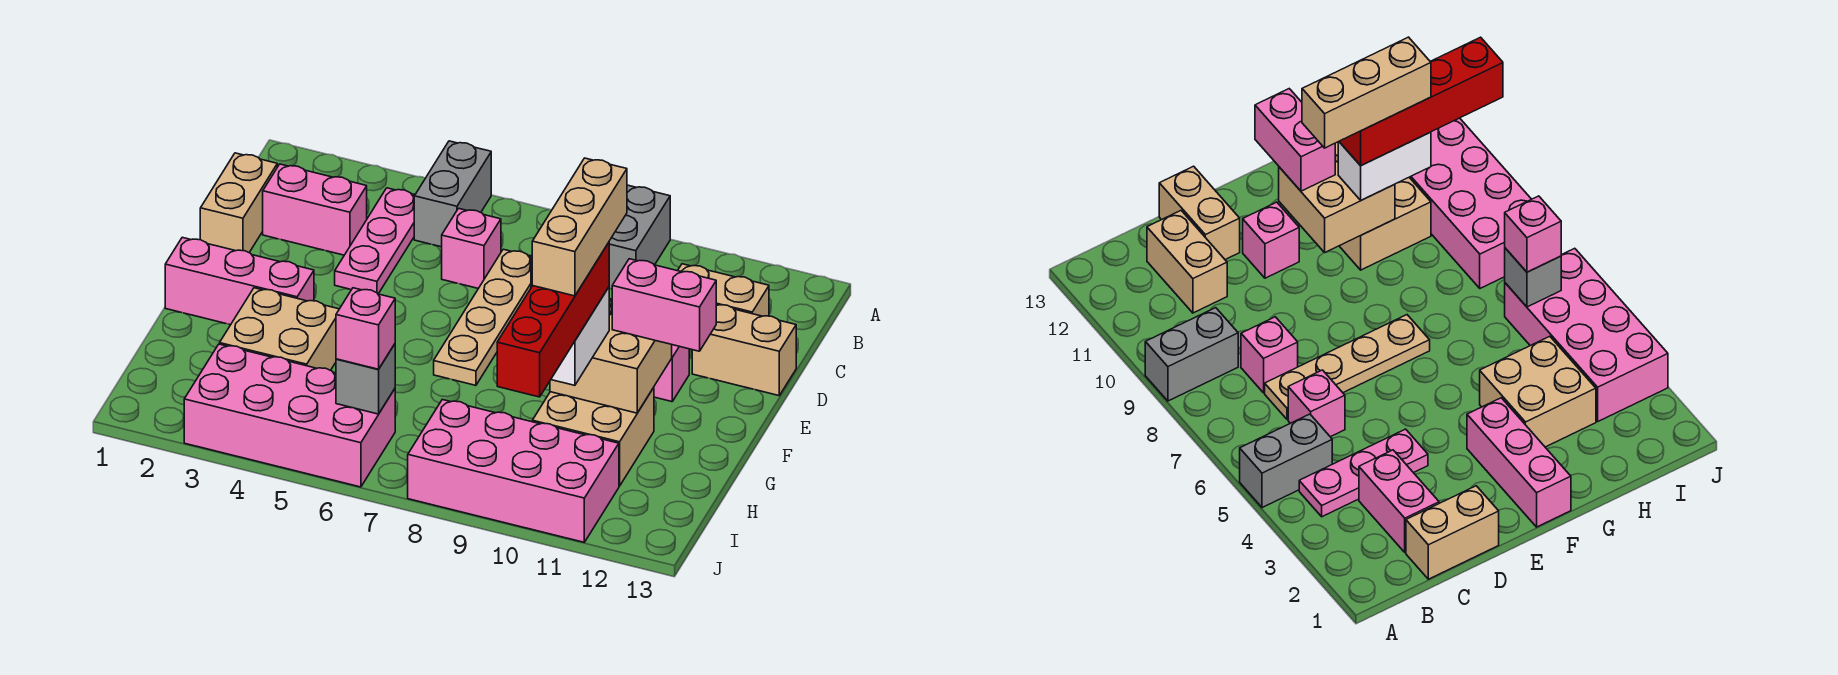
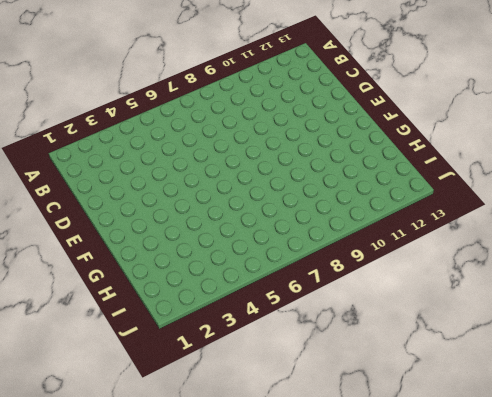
none -> grey brick A5:B5 level 1
none -> grey brick A9:B9 level 1
none -> pink plate B4:D4 level 1

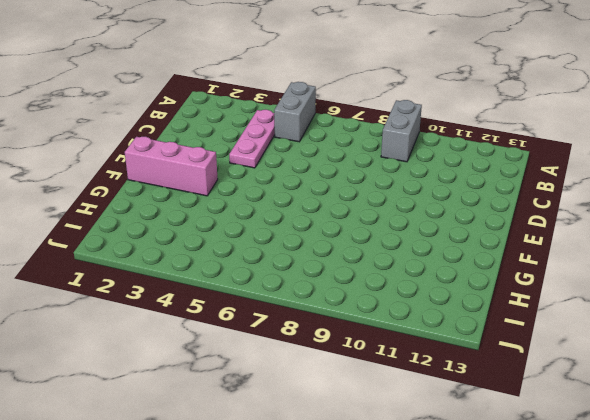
none -> tan brick C1:D1 level 1
none -> pink brick C2:C3 level 1
none -> pink brick C6 level 1

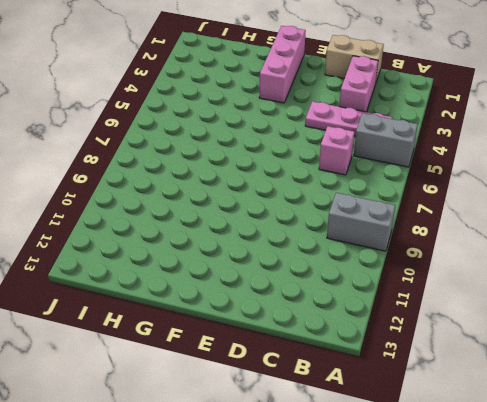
none -> tan plate C7:F7 level 1
none -> pink brick C8 level 1
none -> tan brick C11:C12 level 1

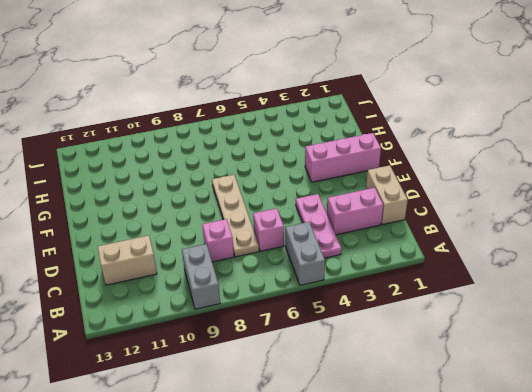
none -> tan brick D12:D13 level 1
none -> pink brick E11 level 1
none -> tan brick G3:H4 level 1

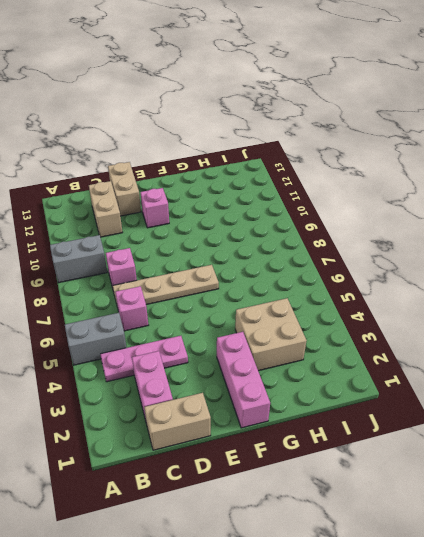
none -> tan brick G10:H11 level 1
none -> pink brick I3:J6 level 1
none -> pink brick I8:J11 level 1

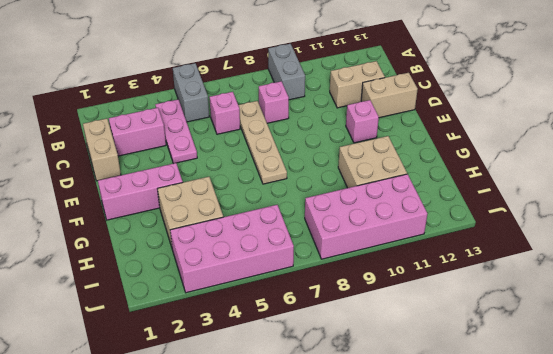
none -> tan brick F10:G11 level 2
none -> grey brick I6 level 2
none -> pink brick F11:F12 level 3

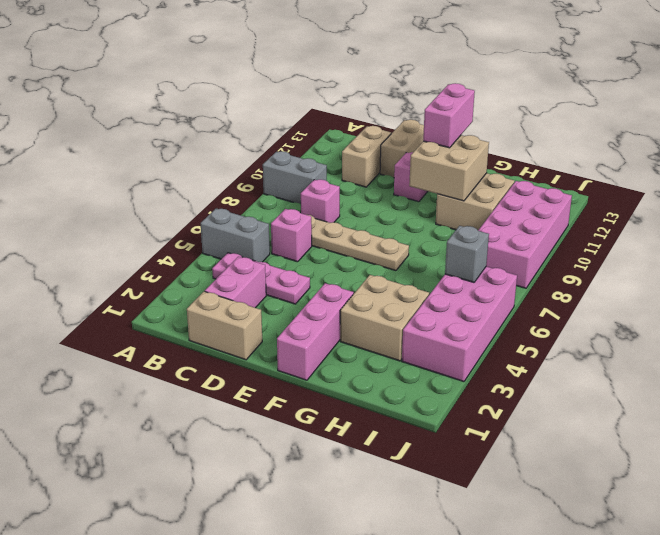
none -> white brick G10:H10 level 3
none -> pink brick I6 level 3
none -> red brick G10:J10 level 4

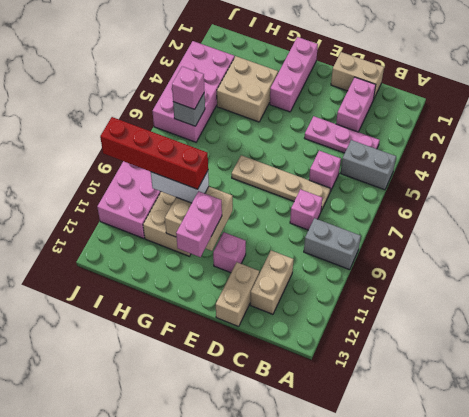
none -> tan brick F10:H10 level 5

